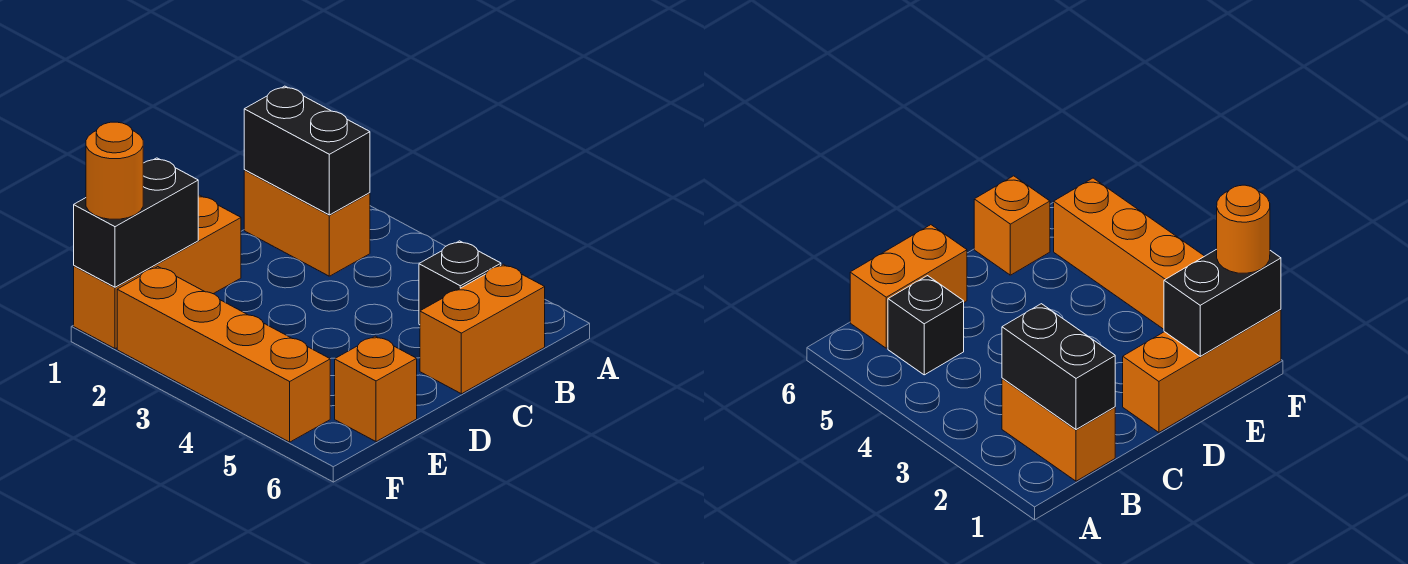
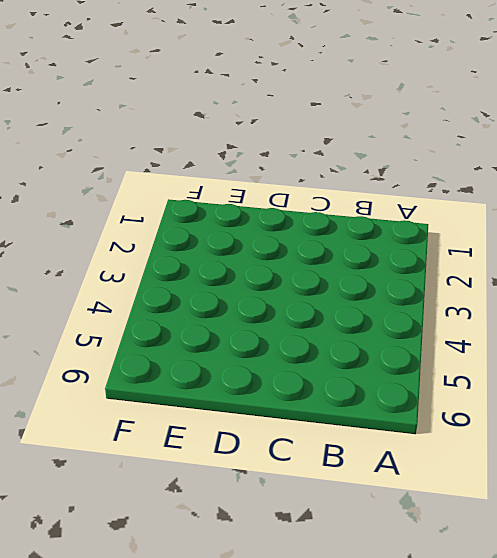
none -> orange brick B1:B2 level 1
none -> black brick B5 level 1

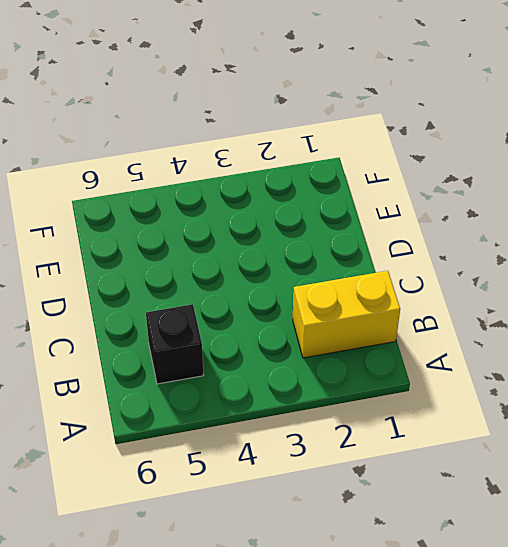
yellow brick B1:B2 level 1 -> orange brick B1:B2 level 1
none -> orange brick B6:C6 level 1
none -> orange brick D1:F1 level 1

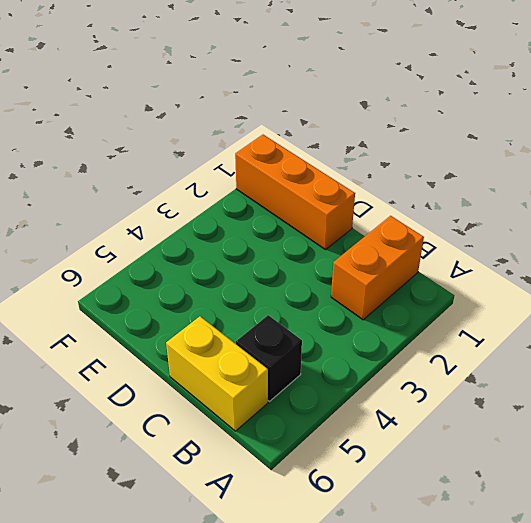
yellow brick B6:C6 level 1 -> orange brick B6:C6 level 1
none -> orange brick E6 level 1
none -> orange brick F2:F5 level 1

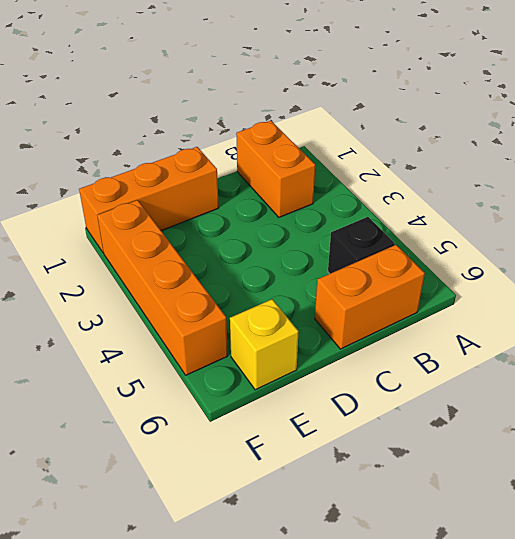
yellow brick E6 level 1 -> orange brick E6 level 1
none -> black brick B1:B2 level 2
none -> black brick E1:F1 level 2

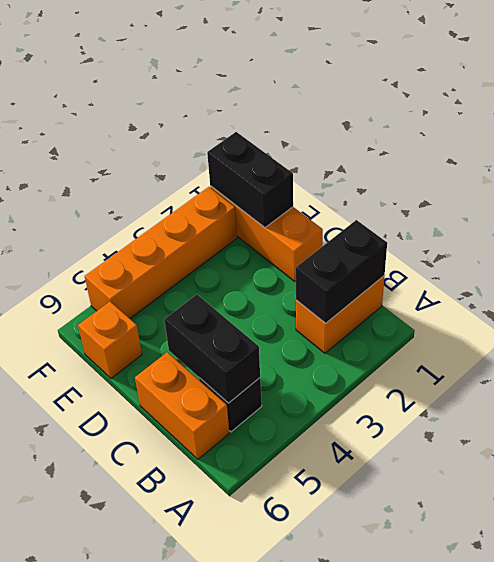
black brick B5:C5 level 2 -> none
none -> orange round brick F1 level 3

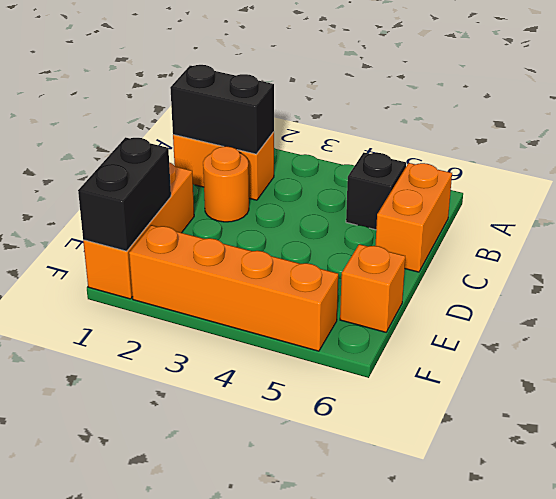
orange round brick C2 level 1 -> orange round brick F1 level 3

